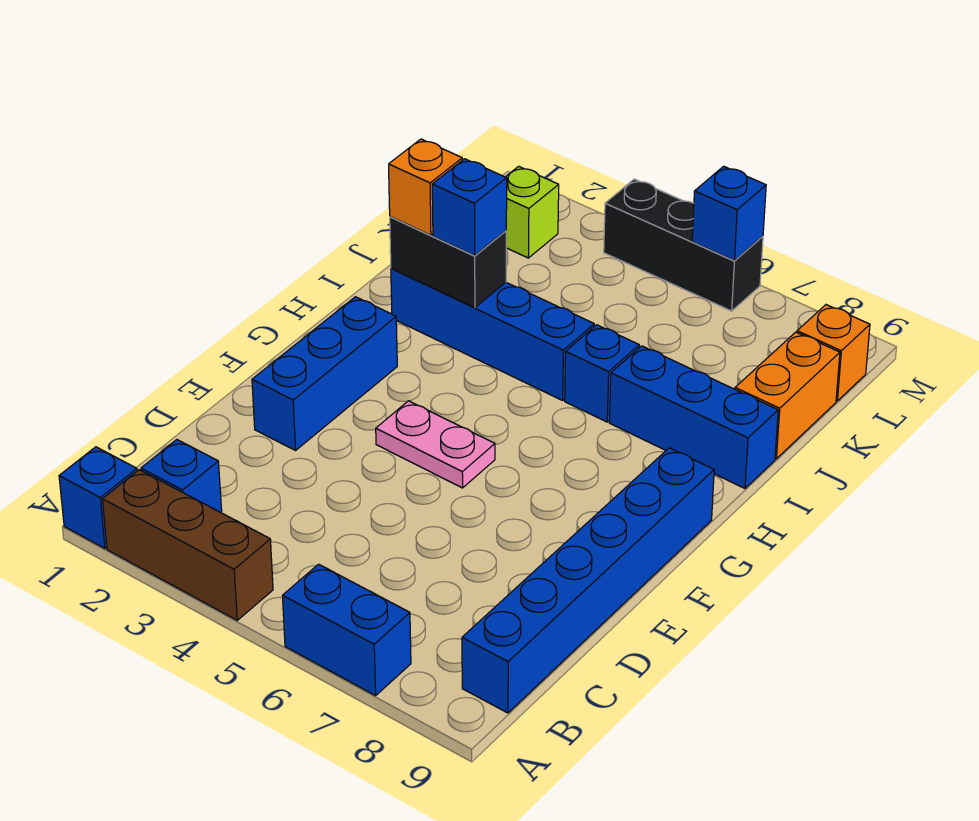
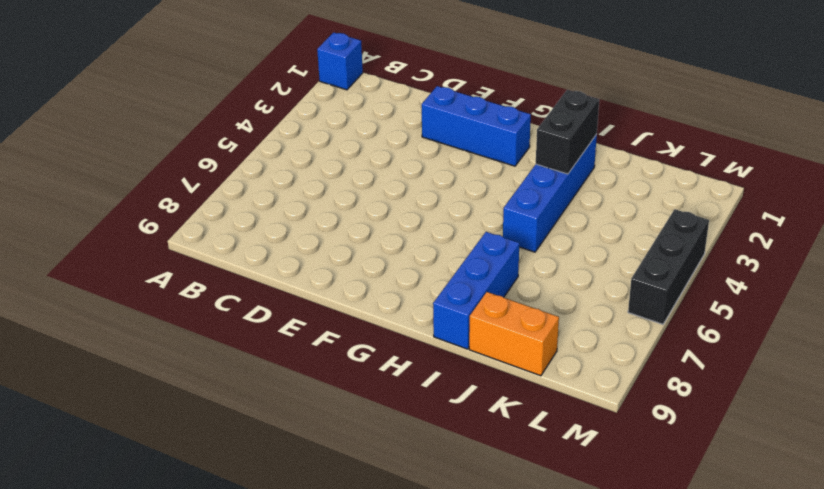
none -> brown brick A2:A4 level 1
none -> blue brick A6:A7 level 1
none -> blue brick B2 level 1

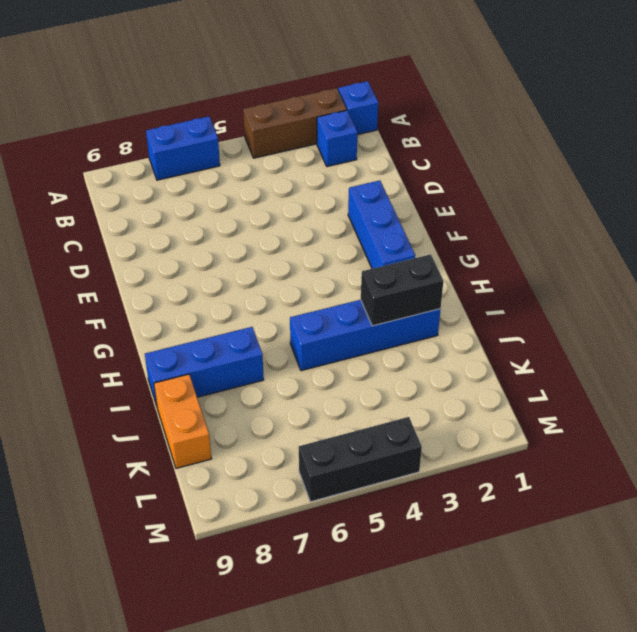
none -> blue brick B9:G9 level 1
none -> pink plate F4:F5 level 1
none -> blue brick I6 level 1

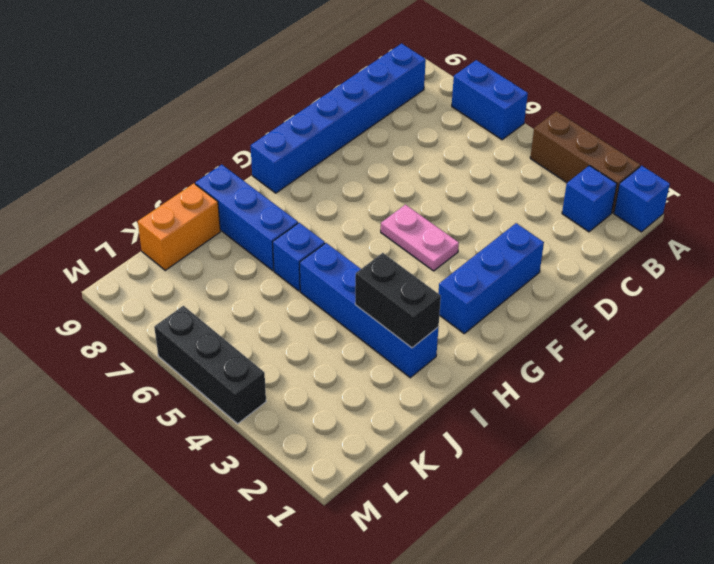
none -> lime brick L2 level 1
none -> orange brick L9 level 1
none -> blue brick M6 level 2

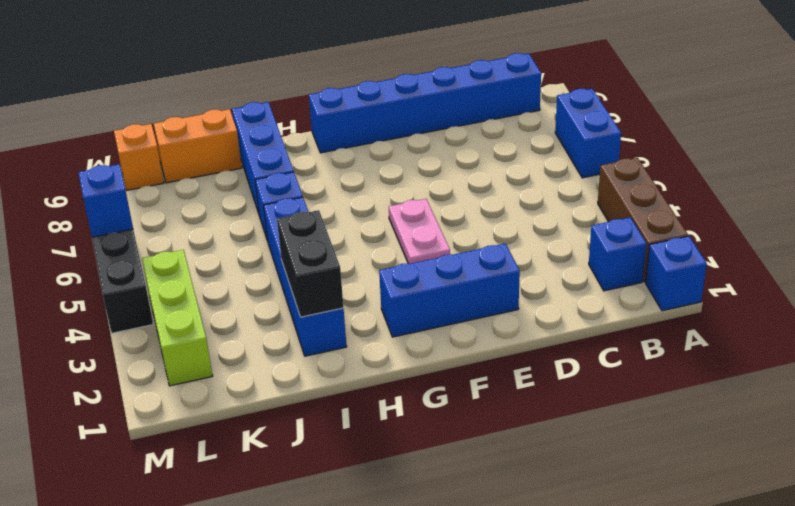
lime brick L2:L4 level 1 -> lime brick L2 level 1
none -> orange brick I2 level 3
none -> blue brick I3 level 3

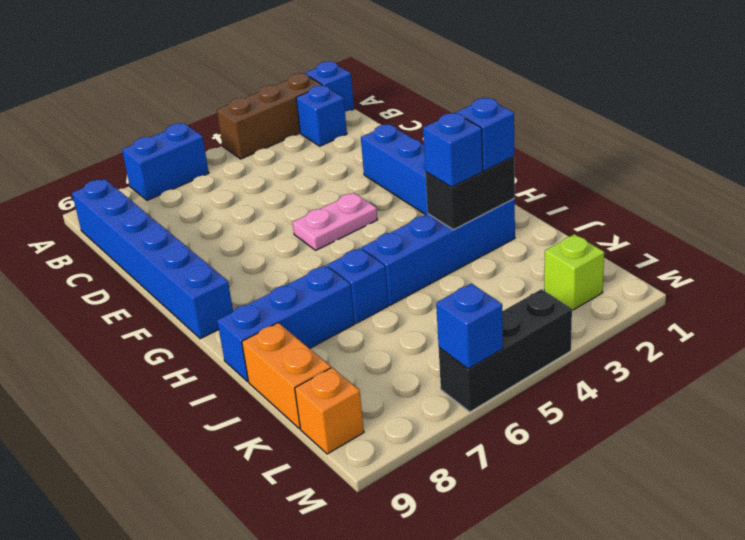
blue brick I2 level 3 -> orange brick I2 level 3

